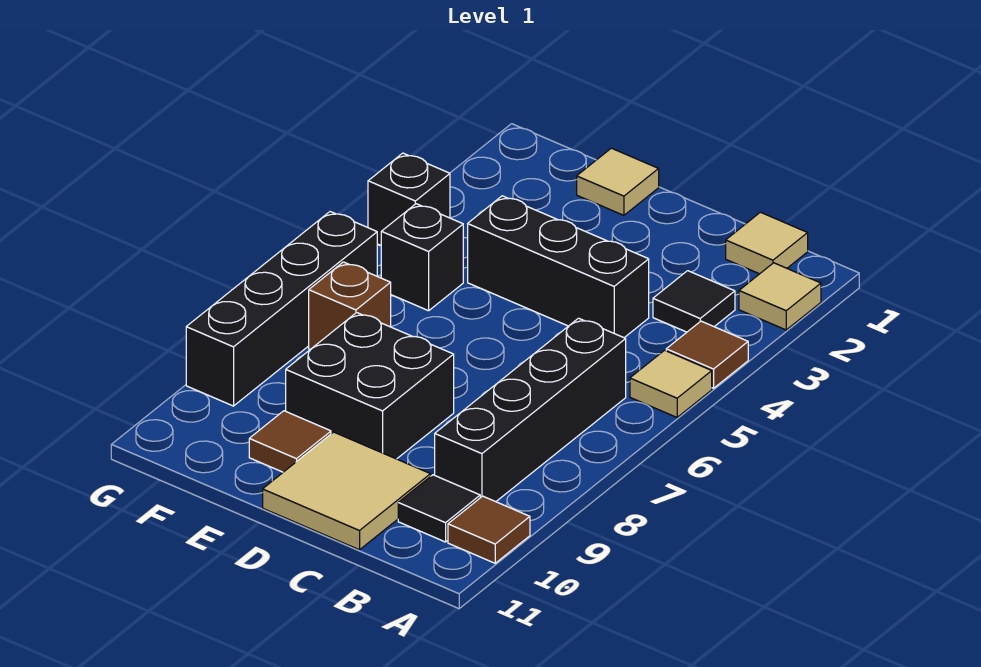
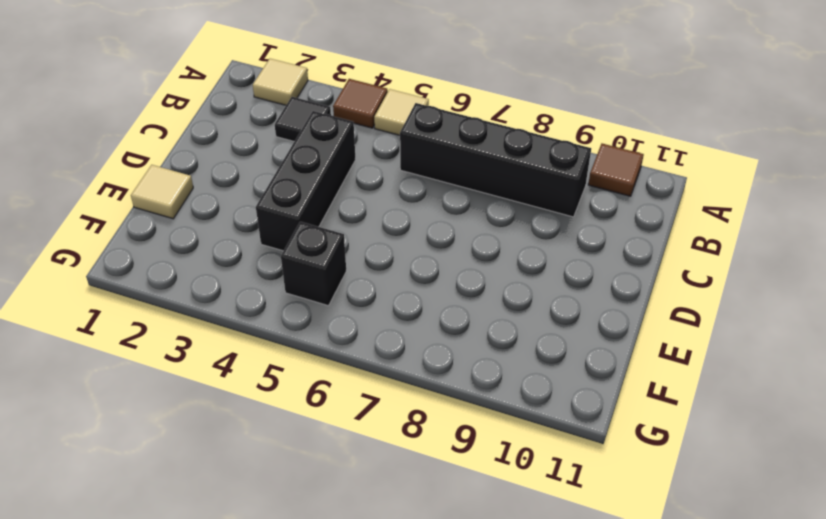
none -> tan tile B1 level 1
none -> black tile B10 level 1
none -> tan tile C10:D11 level 1

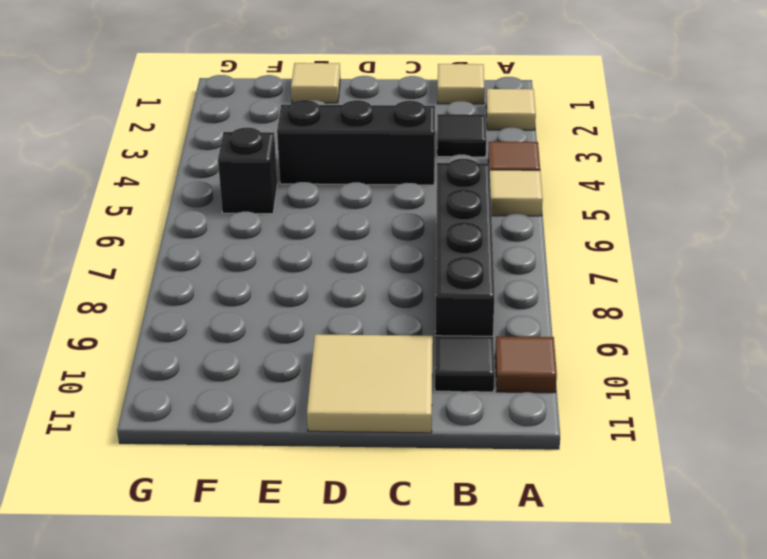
none -> black brick D8:E9 level 1
none -> brown tile E10 level 1
none -> brown brick F7 level 1

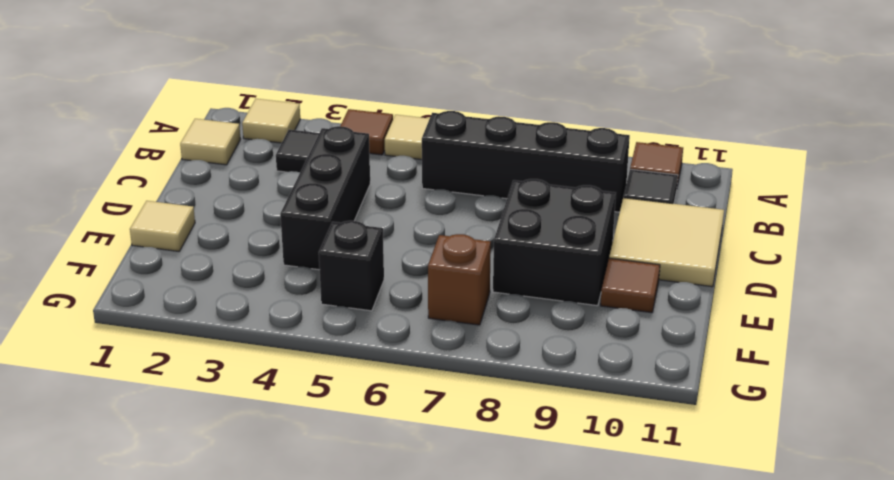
none -> black brick G4 level 1
none -> black brick G6:G9 level 1

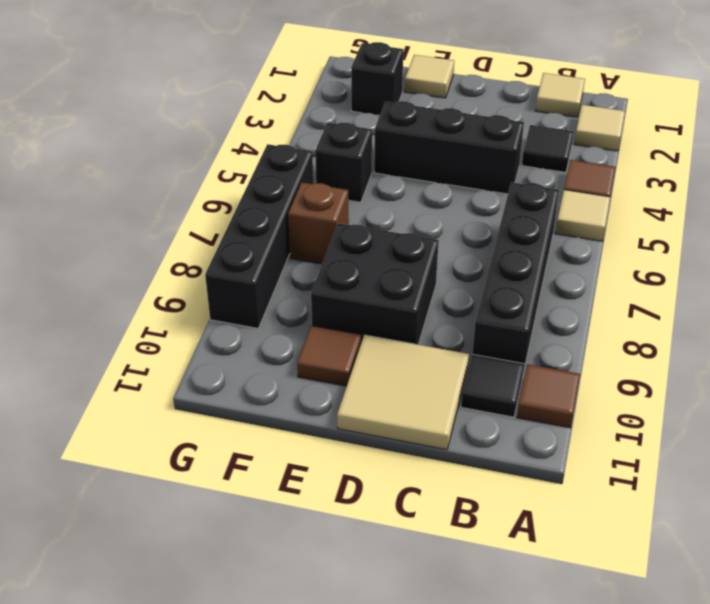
black brick F2 level 1 -> black brick G4 level 1

